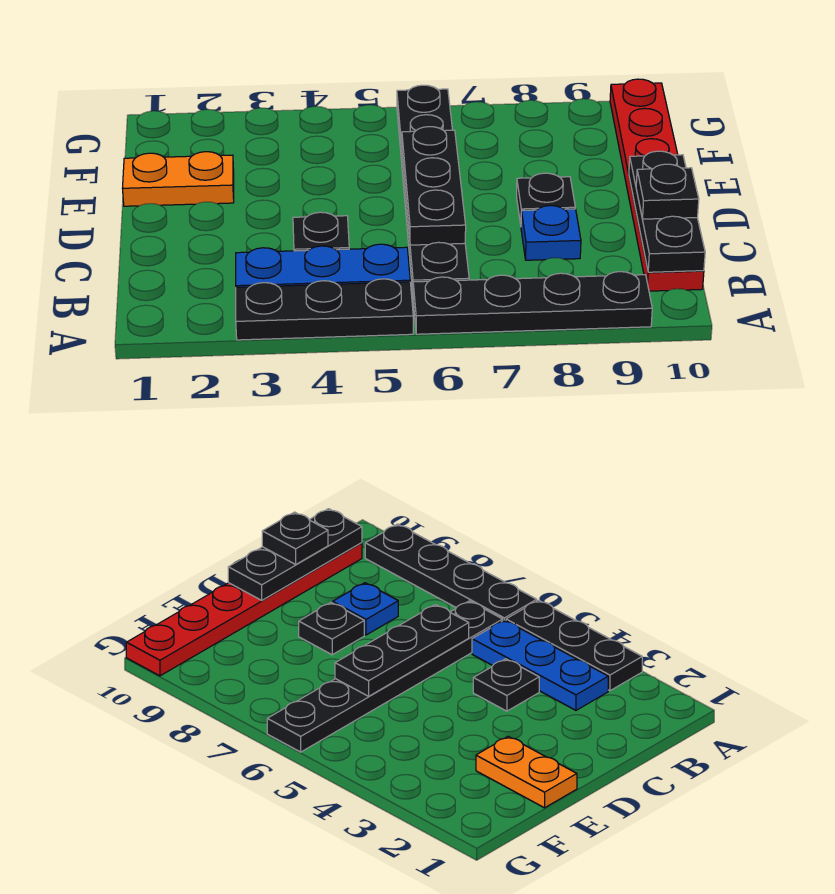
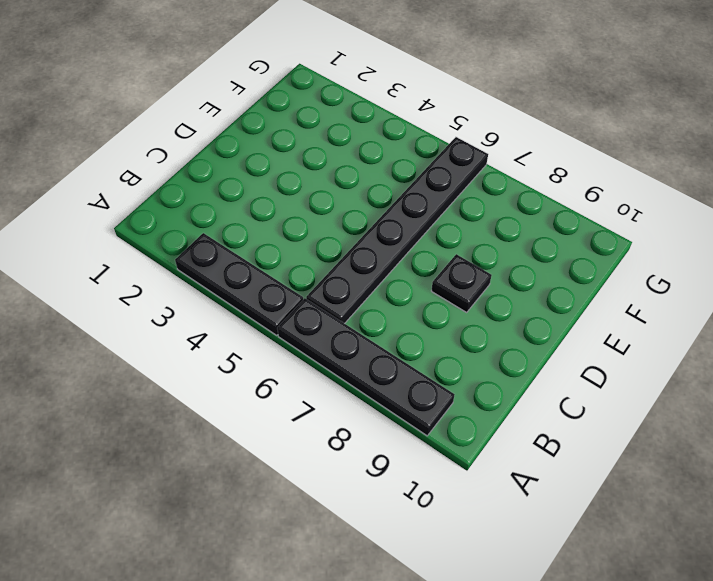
none -> blue plate B3:B5 level 1
none -> red plate B10:G10 level 1
none -> black plate C4 level 1

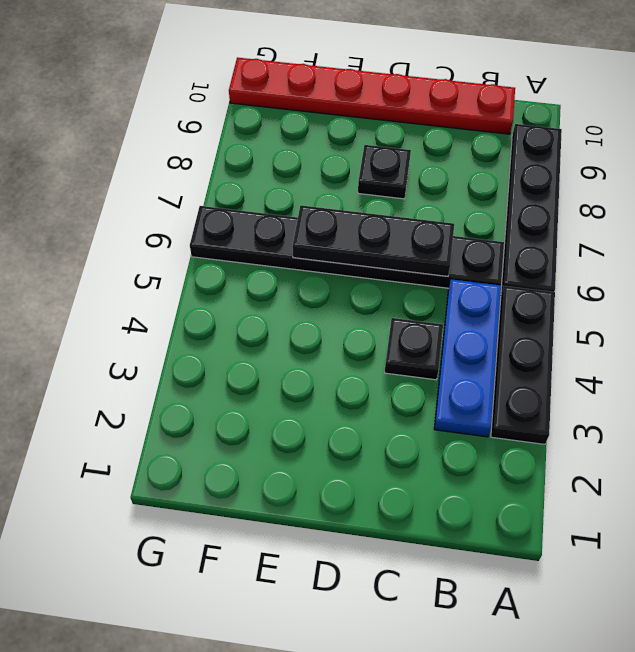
none -> blue plate C8 level 1
none -> orange plate E1:E2 level 1
none -> black plate B10:D10 level 2

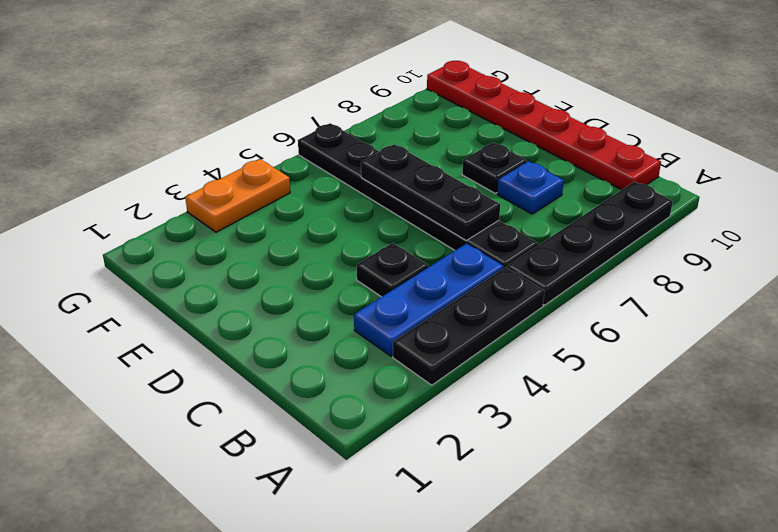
orange plate G3:G4 level 1 -> orange plate E1:E2 level 1
none -> black plate B10:D10 level 2
none -> black plate C10 level 3

